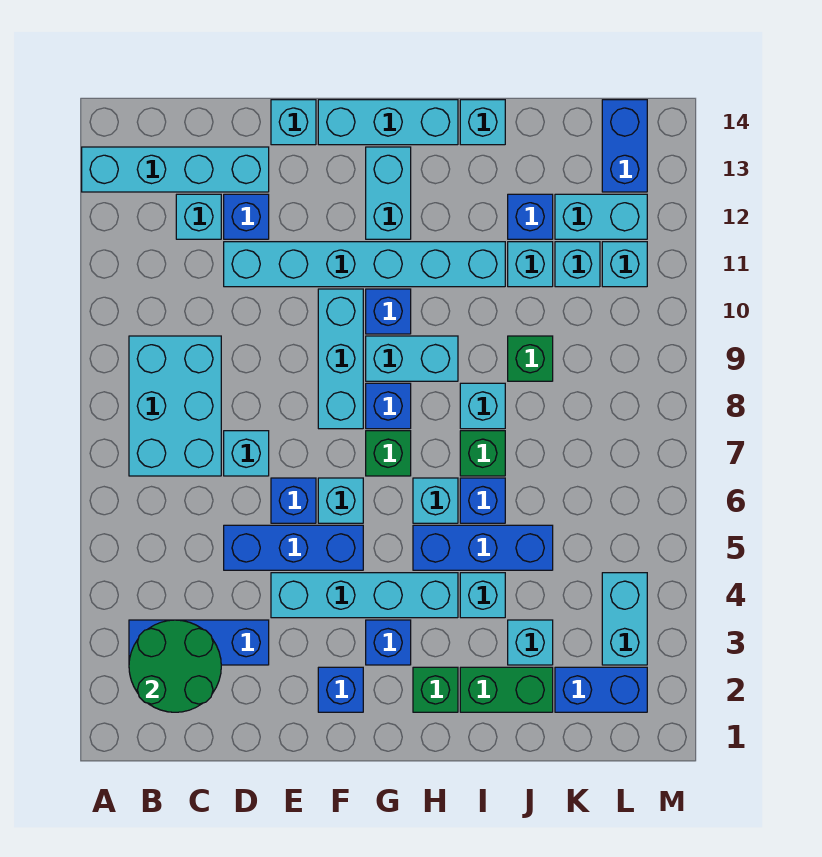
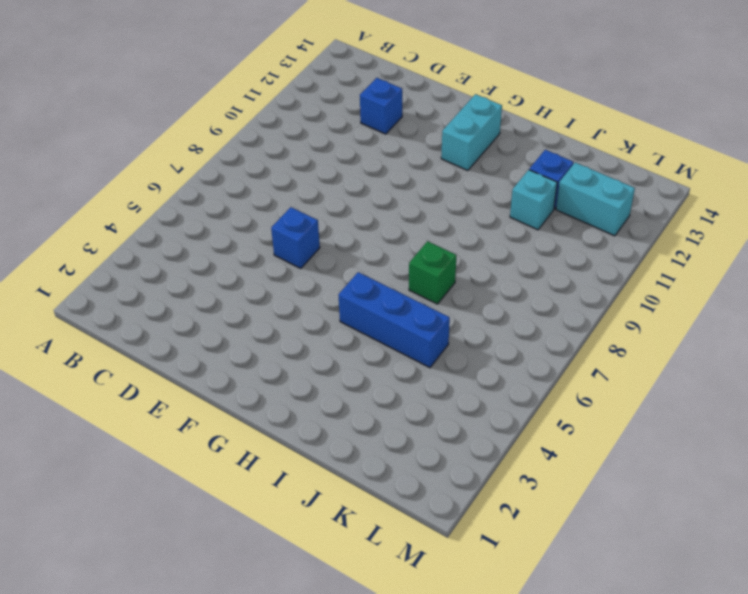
none -> cyan brick A13:D13 level 1
none -> blue brick B3:D3 level 1
none -> cyan brick B7:C9 level 1
none -> cyan brick C12 level 1

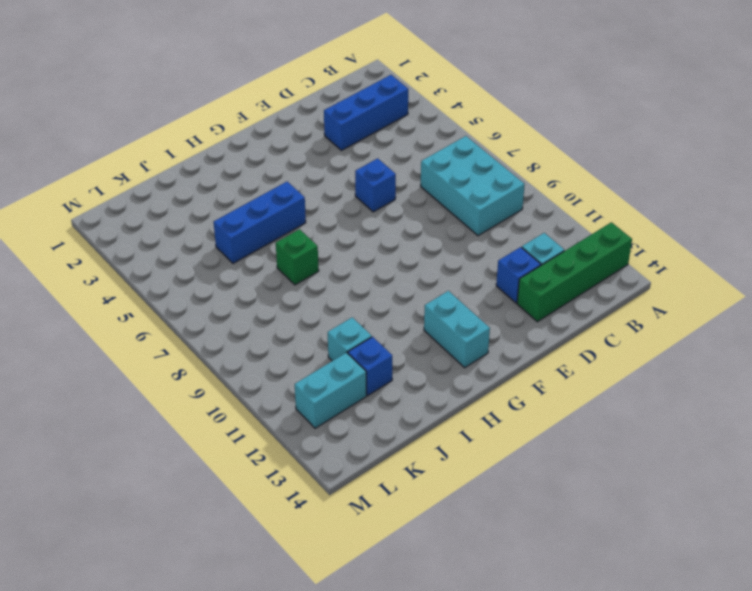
green brick A13:D13 level 1 -> cyan brick A13:D13 level 1
none -> blue brick D5:F5 level 1
none -> cyan brick D7 level 1
none -> cyan brick D11:I11 level 1
none -> cyan brick E4:H4 level 1

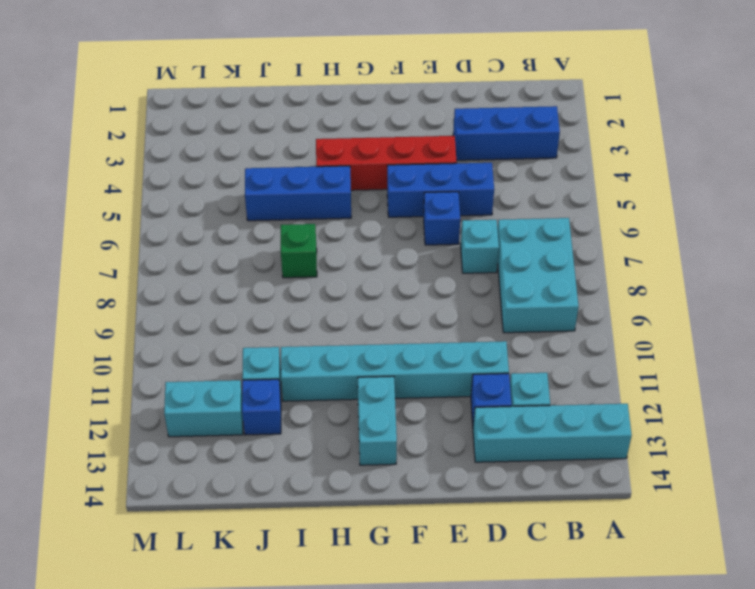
red brick E4:H4 level 1 -> cyan brick E4:H4 level 1
none -> cyan brick E14 level 1
none -> blue brick F2 level 1
none -> cyan brick F6 level 1
none -> cyan brick F8:F10 level 1

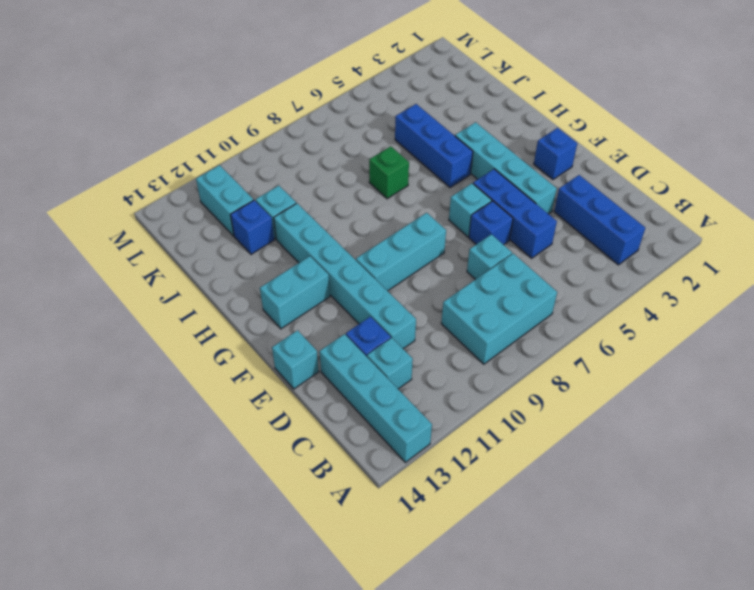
none -> cyan brick F14:H14 level 1
none -> blue brick G3 level 1
none -> green brick G7 level 1
none -> blue brick G8 level 1

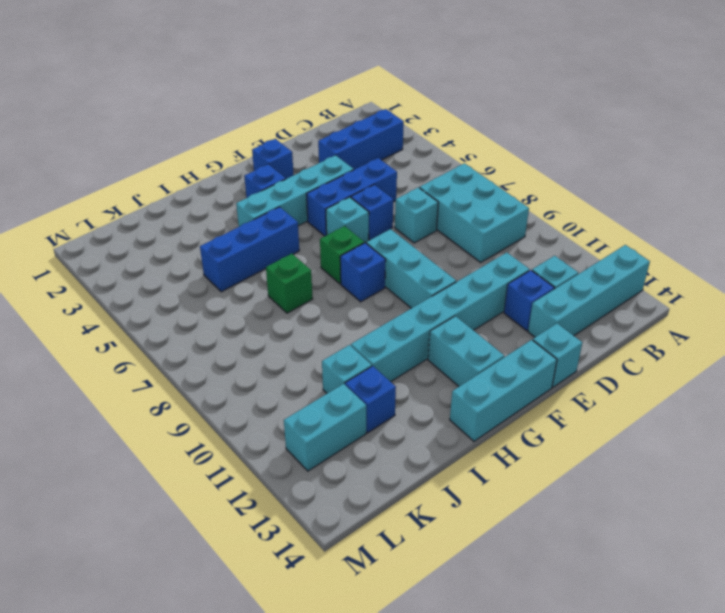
none -> cyan brick G9:H9 level 1
none -> blue brick G10 level 1
none -> green brick H2 level 1
none -> cyan brick H6 level 1

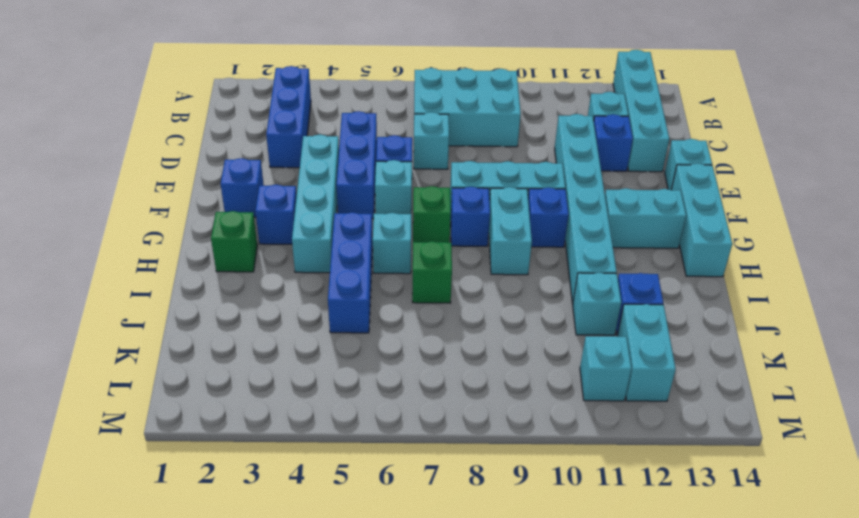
none -> green brick I2:J2 level 1
none -> cyan brick I4 level 1
none -> blue brick I6 level 1
none -> cyan brick I8 level 1

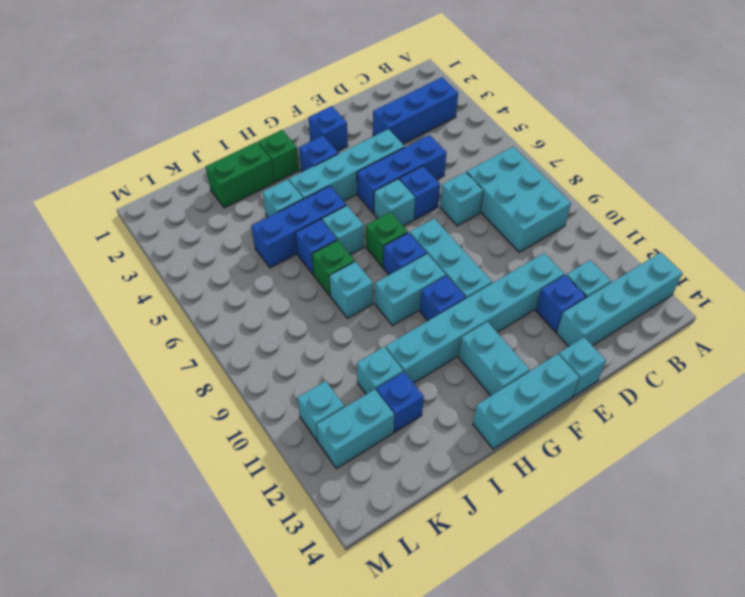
none -> cyan brick I14 level 1
none -> cyan brick J3 level 1
none -> green brick J9 level 1
none -> blue brick K2:L2 level 1

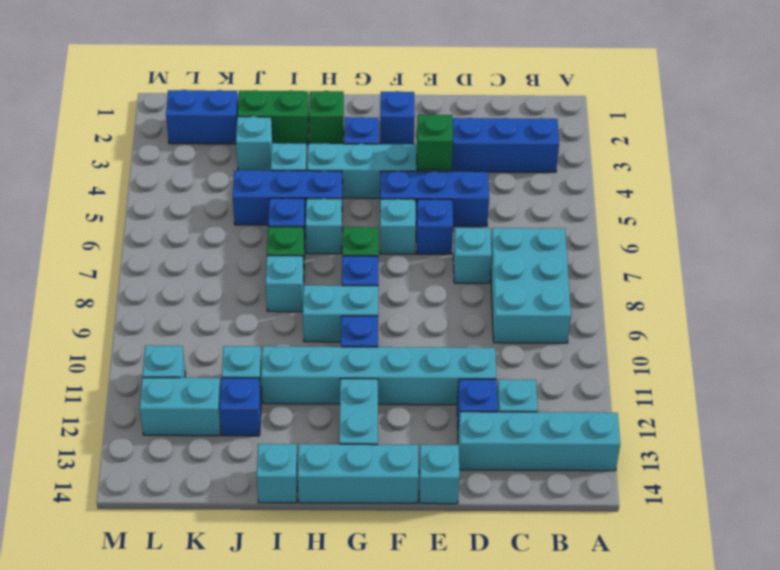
green brick E4 level 2 -> green brick J9 level 1
none -> cyan brick F8:F10 level 1
none -> cyan brick K11 level 1
none -> cyan brick L3:L4 level 1
none -> blue brick L13:L14 level 1

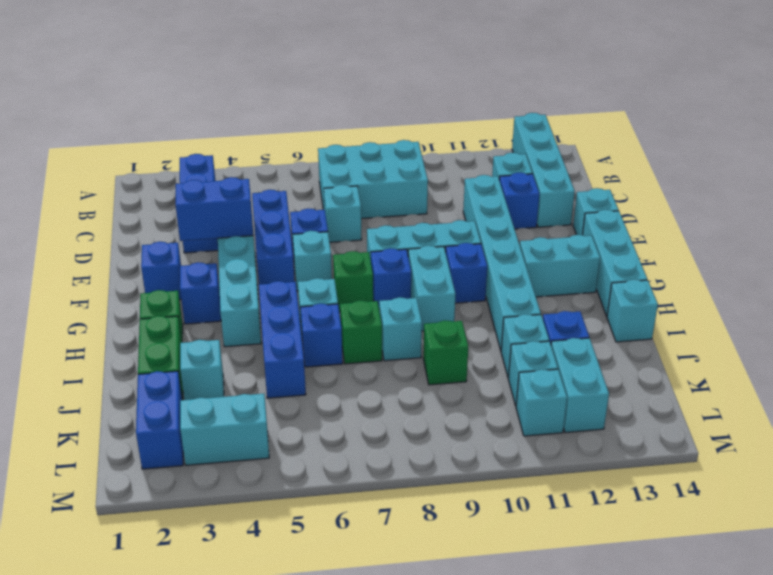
blue brick E3:E4 level 2 -> blue brick L13:L14 level 1
none -> cyan brick I4 level 1
none -> green round brick B2:C3 level 2

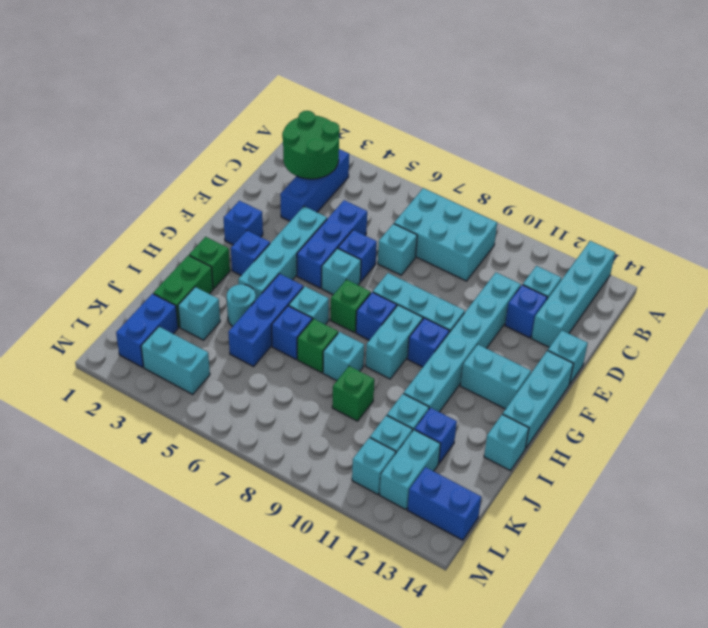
cyan round brick I4 level 1 -> cyan brick I4 level 1

